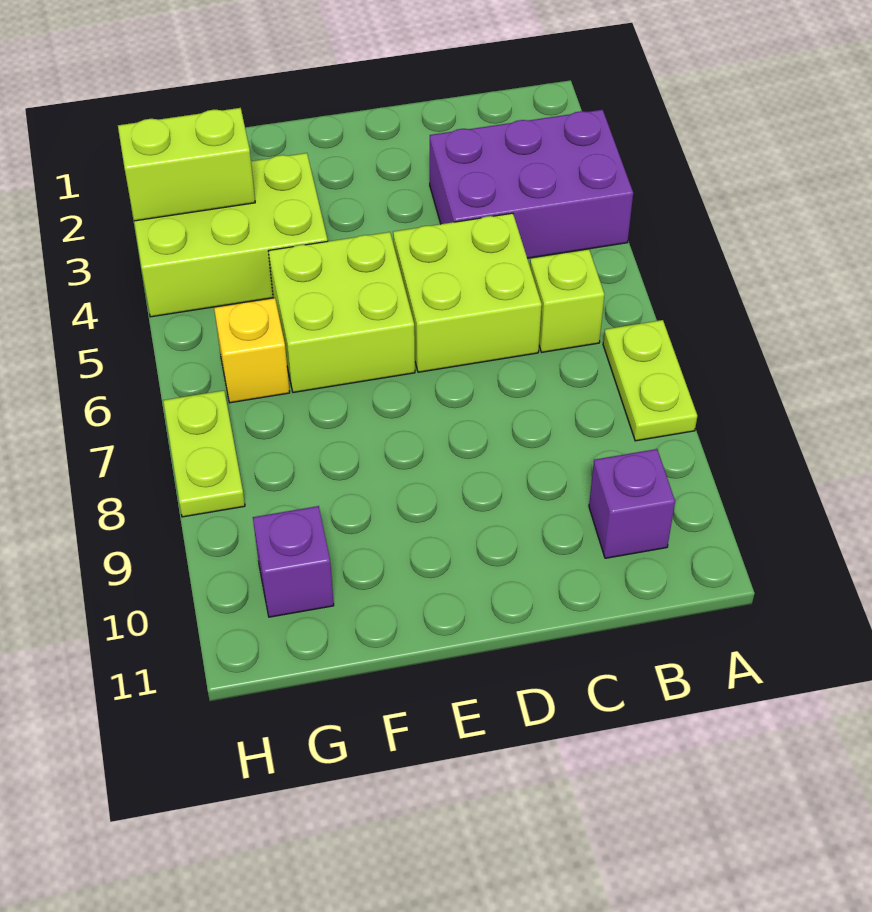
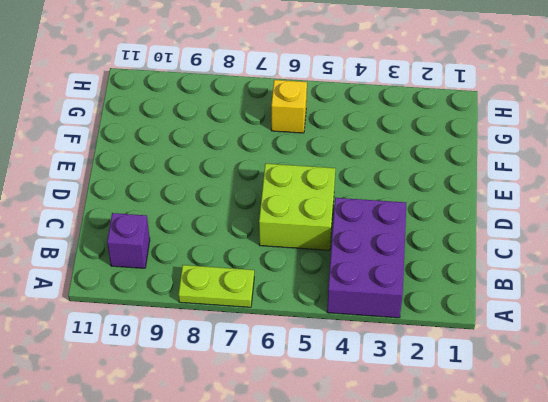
none -> lime brick B6 level 1
none -> lime brick E5:F6 level 1

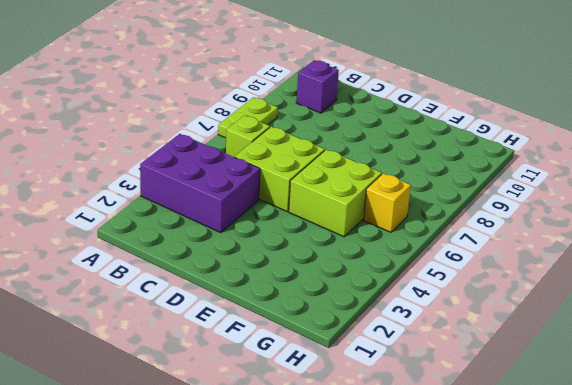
none -> lime brick F3:H4 level 1
none -> purple brick G10 level 1

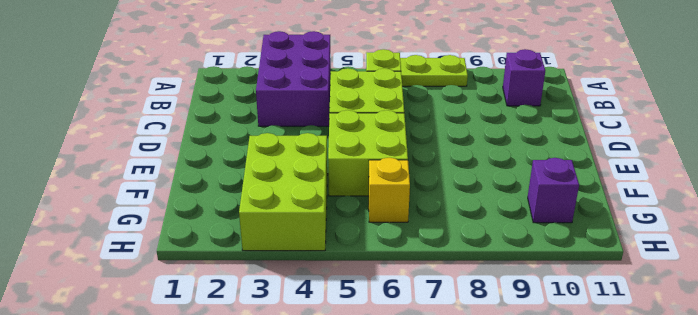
none -> lime plate H7:H8 level 1
none -> lime brick G3:H3 level 2

